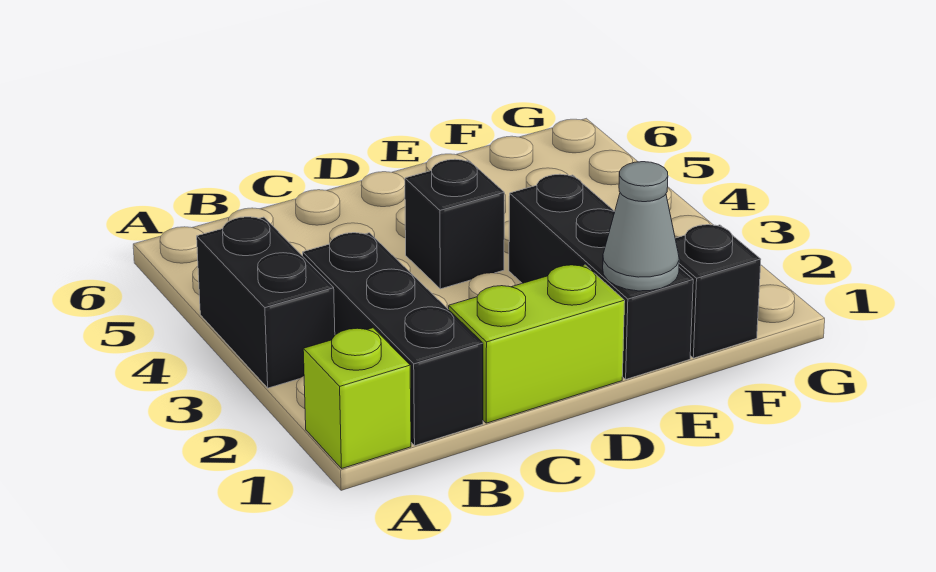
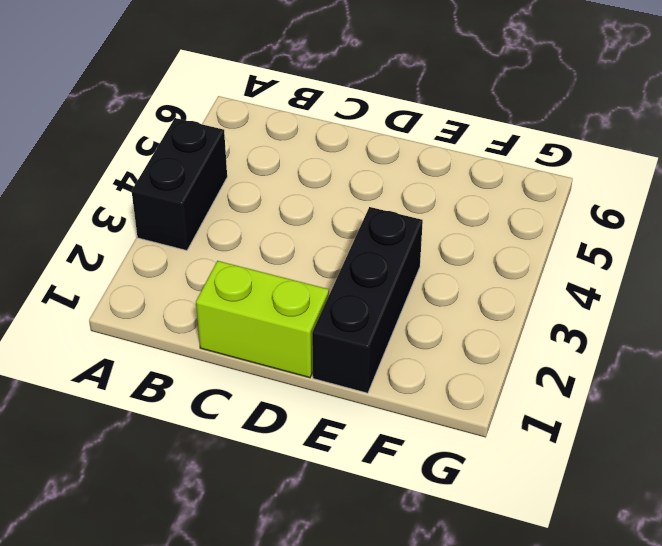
none -> lime brick A1 level 1
none -> black brick B1:B3 level 1

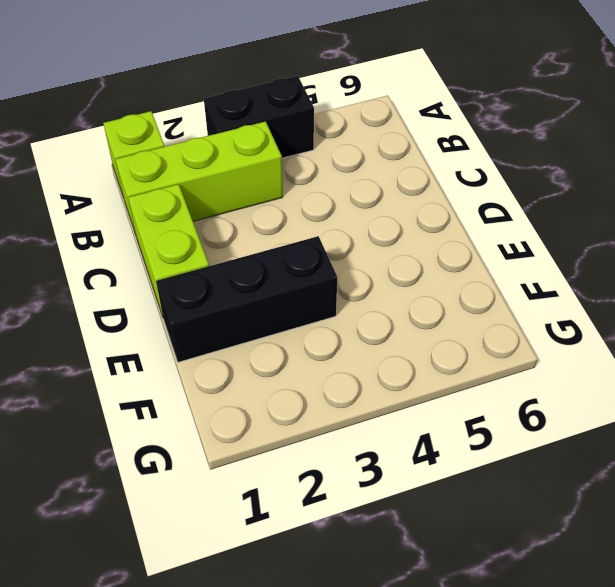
lime brick B1:B3 level 1 -> black brick B1:B3 level 1
none -> black brick D4 level 1
none -> black brick F1 level 1

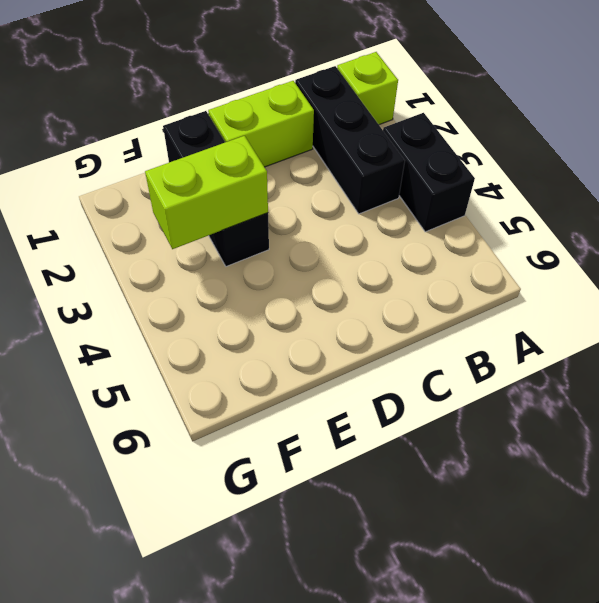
lime brick E3:F3 level 2 -> none
none -> black brick D4 level 1
none -> black brick F1 level 1

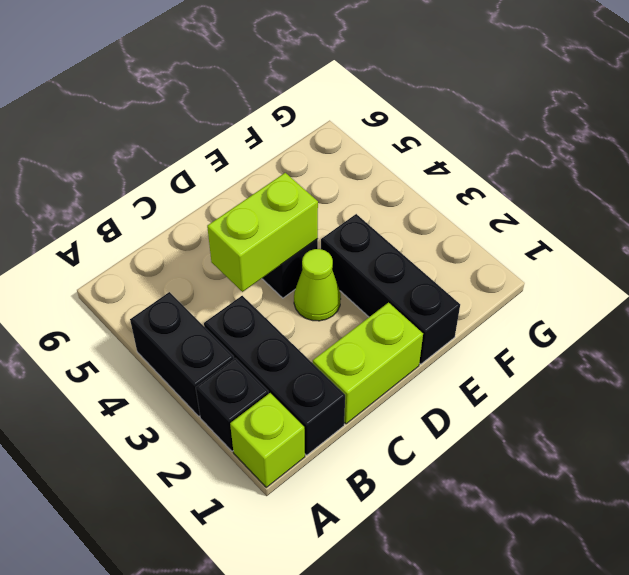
black brick A2 level 1 -> black brick F1 level 1
lime brick C4:D4 level 2 -> none
lime cone D3 level 1 -> none
none -> grey cone E1 level 2

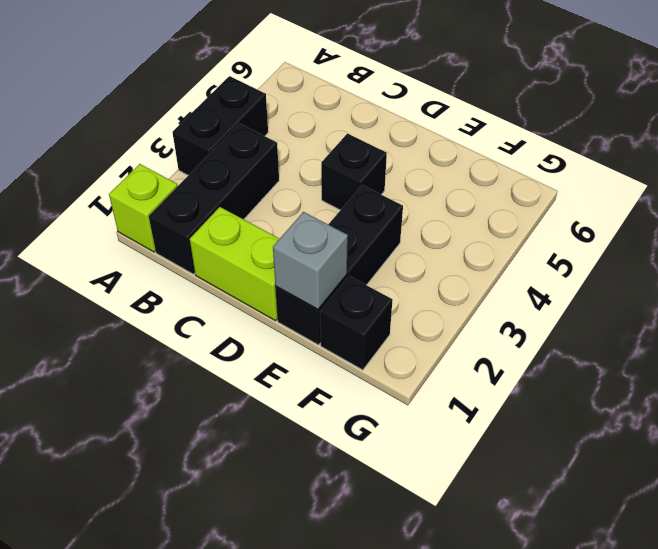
grey brick E1 level 2 -> grey cone E1 level 2

